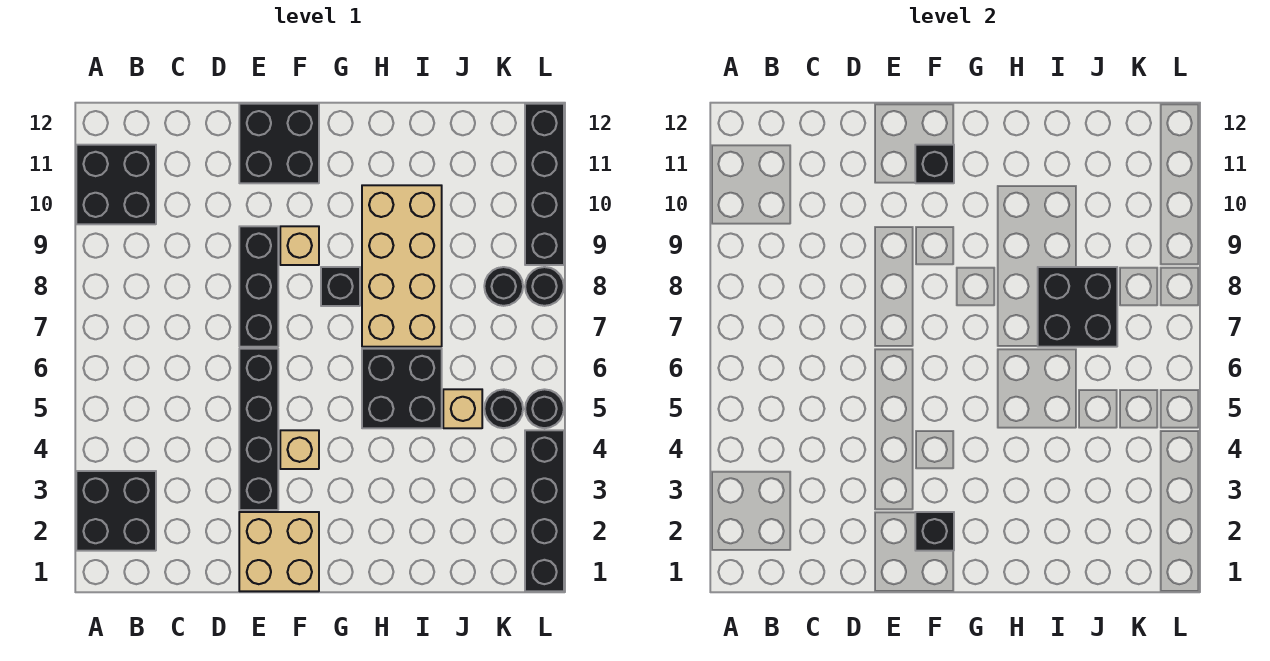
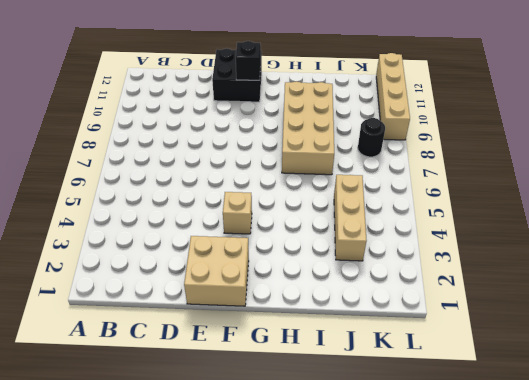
tan brick J3:J5 level 1 -> tan brick J5 level 1
tan brick L9:L12 level 1 -> black brick L9:L12 level 1
none -> black brick A2:B3 level 1
none -> black brick A10:B11 level 1
none -> black brick E3:E6 level 1

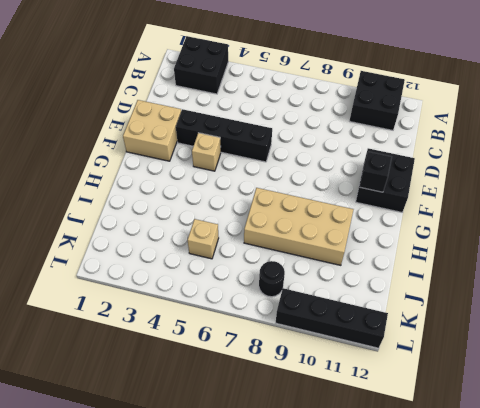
none -> black brick E7:E9 level 1
none -> tan brick F9 level 1
none -> black brick G8 level 1

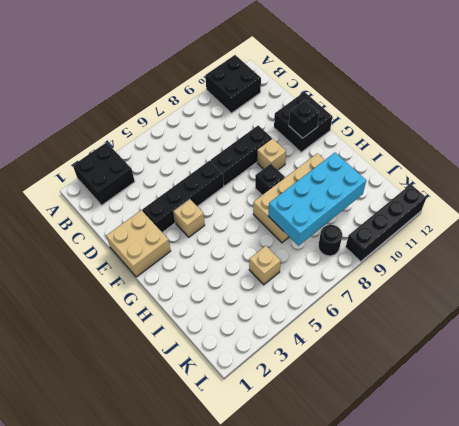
cyan brick I7:J10 level 2 -> black brick I7:J8 level 2
none -> black brick H5:I6 level 1
none -> black round brick K5 level 1
none -> black brick L1:L4 level 1

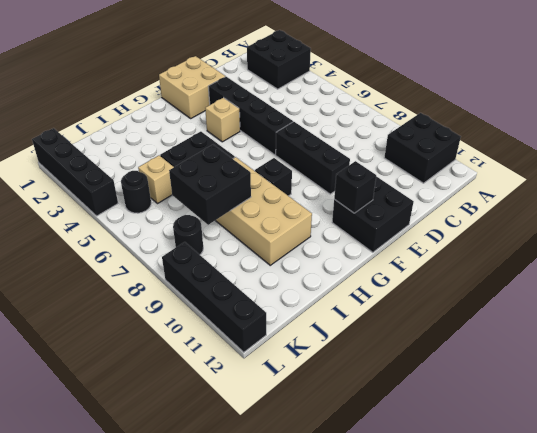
none -> tan brick F9 level 1
none -> black round brick L5 level 1
none -> black round brick L8 level 1

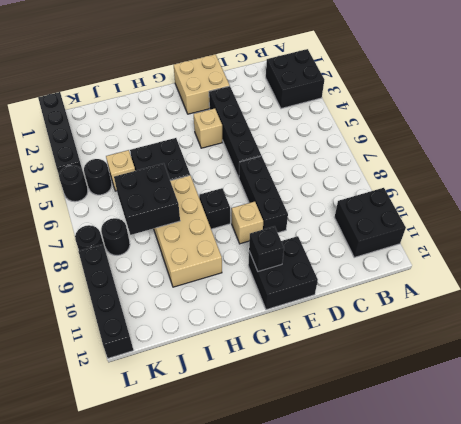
none -> black brick F2 level 2

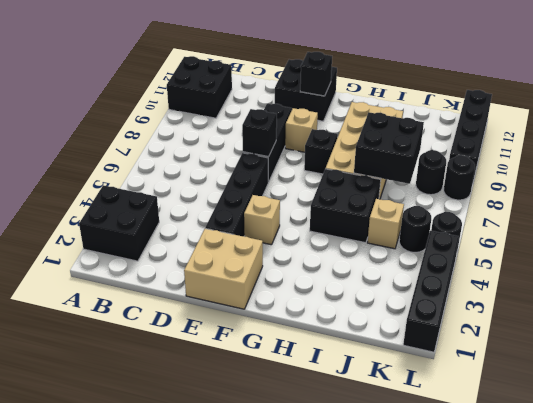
black brick E7 level 2 -> black brick F2 level 2

